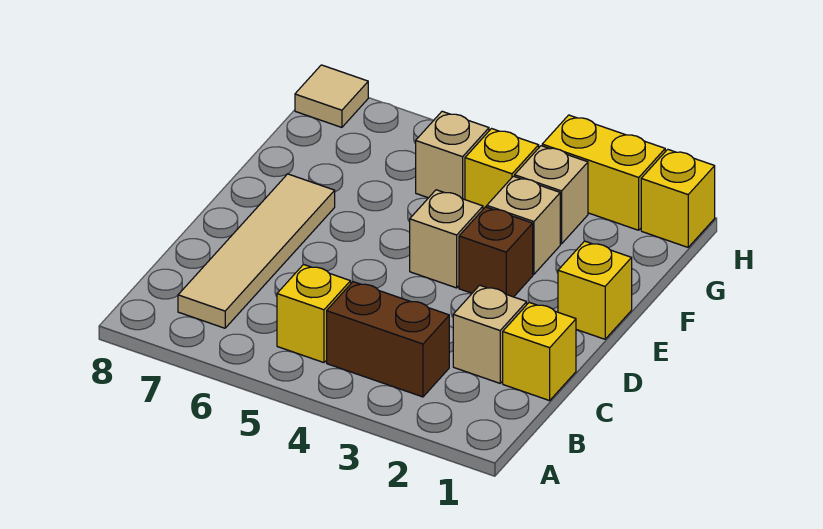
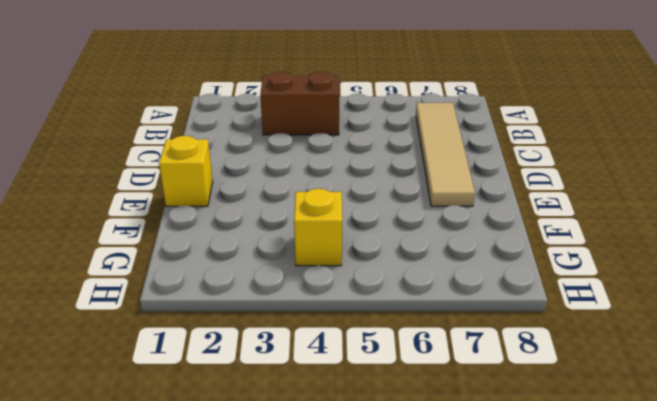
none -> yellow brick B5 level 1
none -> yellow brick C1 level 1
none -> tan brick C2 level 1

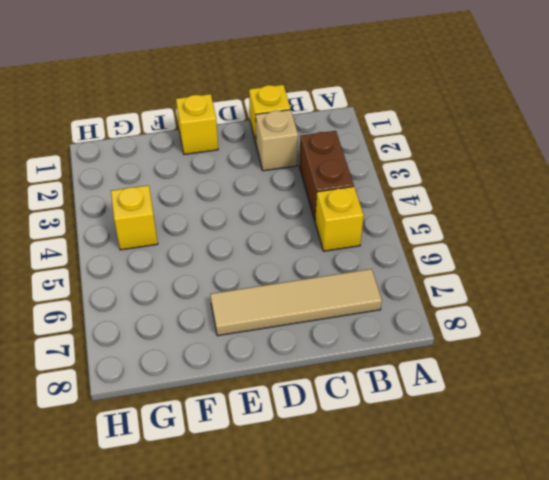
none -> brown brick E3 level 1
none -> tan brick E4 level 1
none -> tan brick F3 level 1

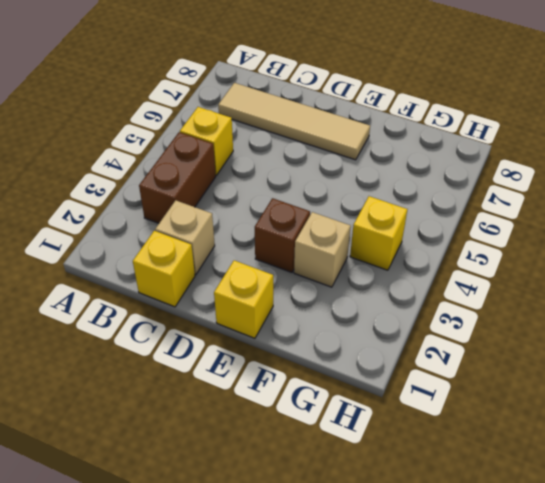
none -> tan brick E4 level 1
none -> tan brick G3 level 1
none -> tan brick G5 level 1

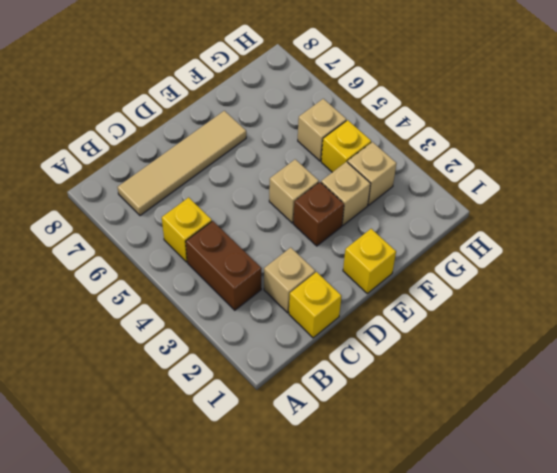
none -> yellow brick H1 level 1
none -> yellow brick H2:H3 level 1
none -> tan tile H8 level 1

